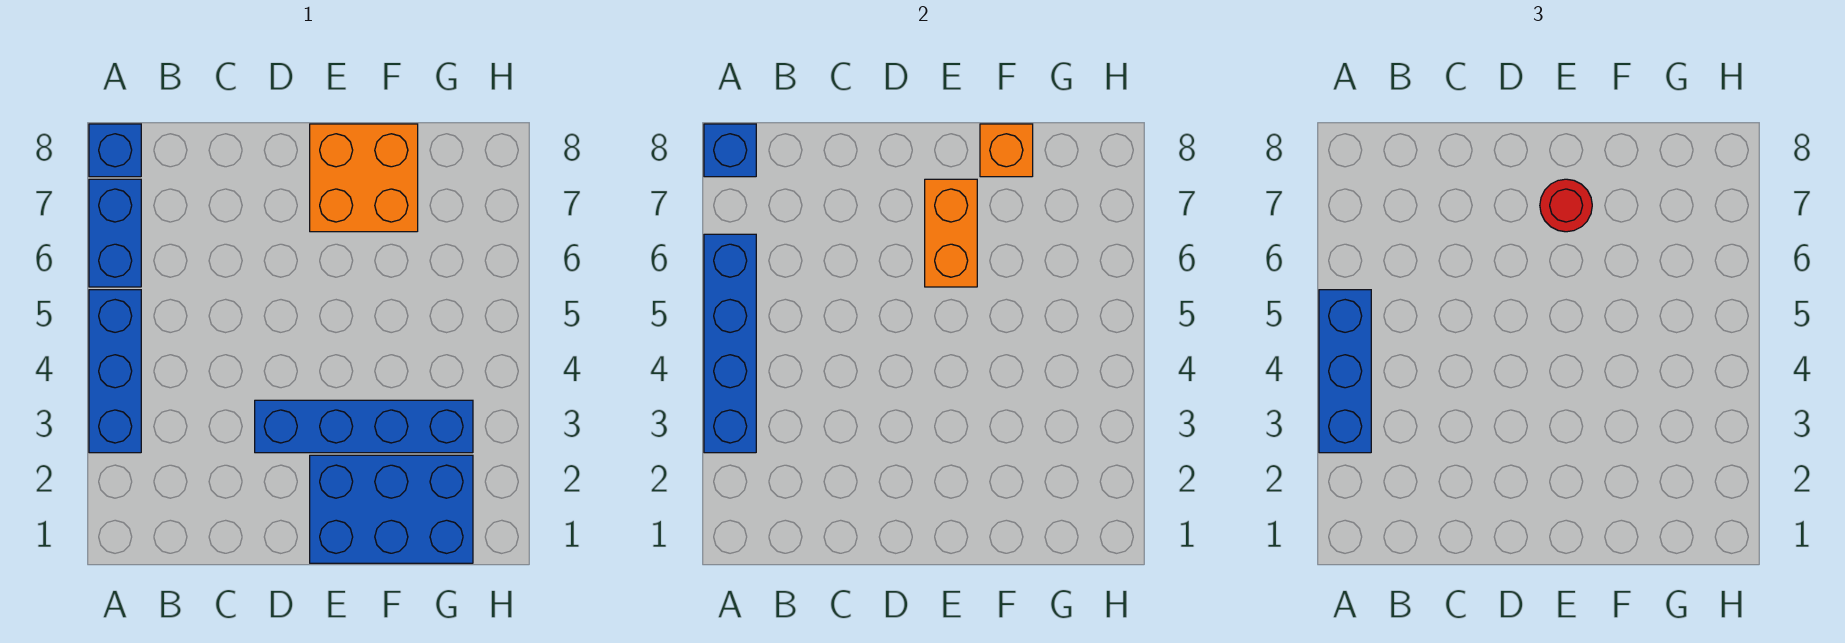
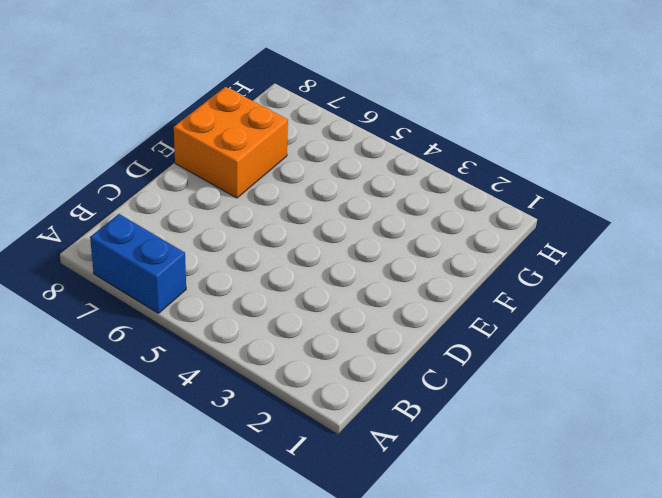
none -> blue brick A3:A5 level 1
none -> blue brick A8 level 1
none -> blue brick D3:G3 level 1

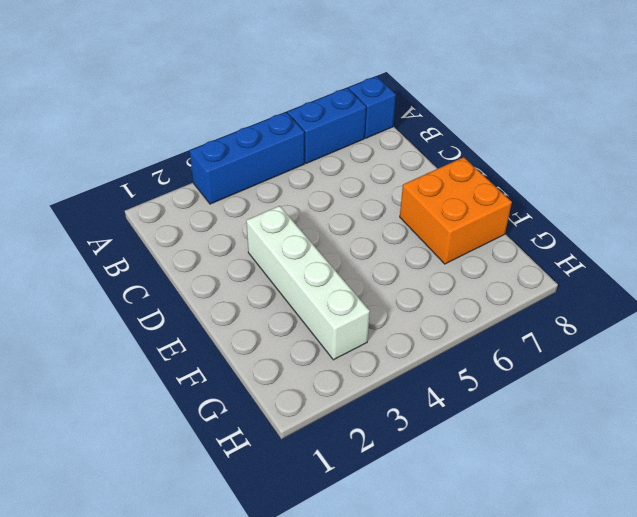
white brick D3:G3 level 1 -> blue brick D3:G3 level 1
none -> blue brick E1:G2 level 1
none -> blue brick A3:A6 level 2
none -> blue brick A8 level 2

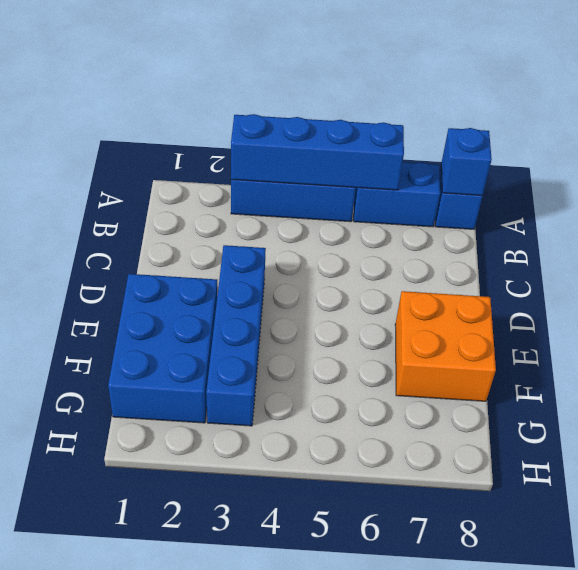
none -> orange brick E6:E7 level 2
none -> orange brick F8 level 2
none -> blue brick A3:A5 level 3

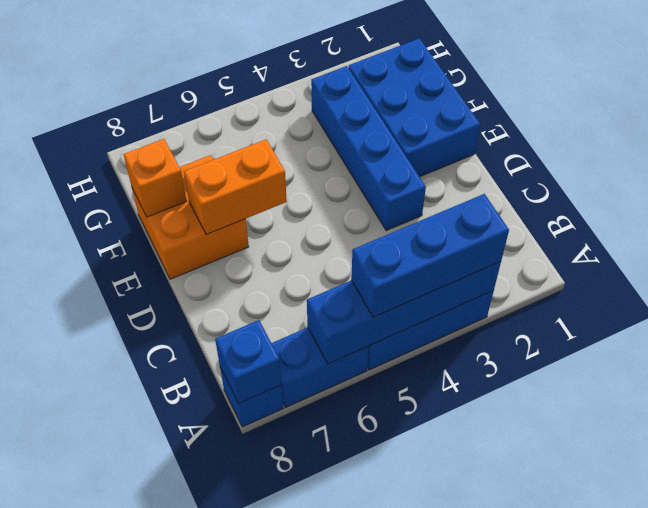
none -> red round brick E7 level 3

